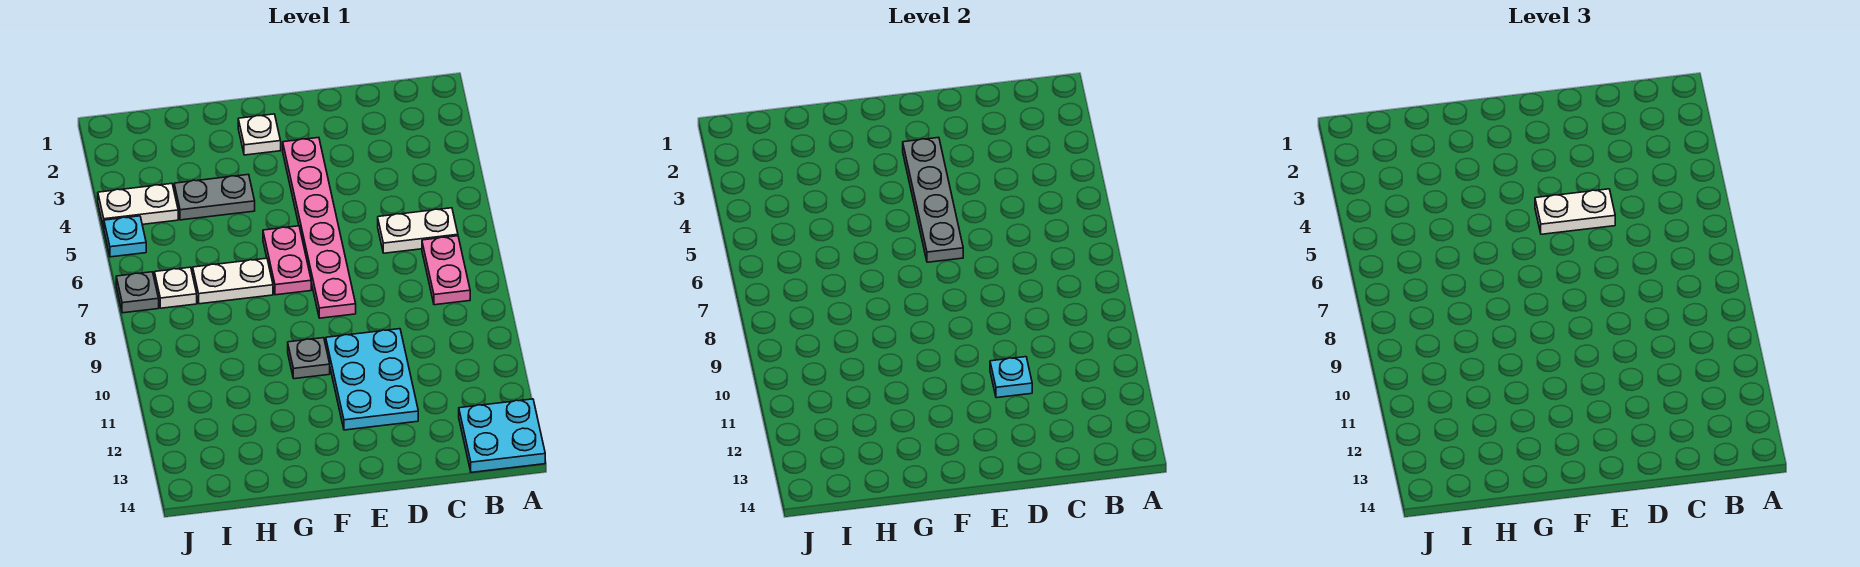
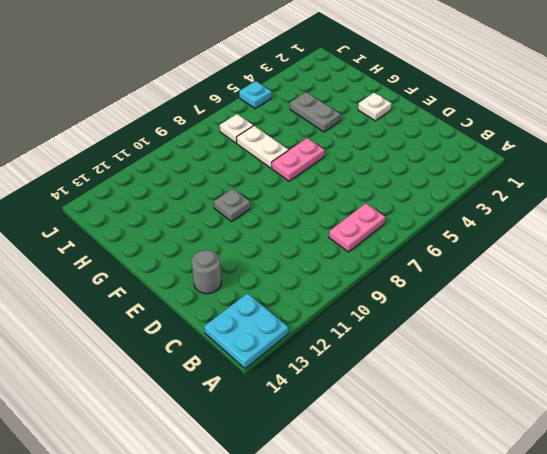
grey round brick D13 level 1 -> none
none -> white plate B6:C6 level 1
none -> cyan plate D10:E12 level 1
none -> pink plate E3:E8 level 1

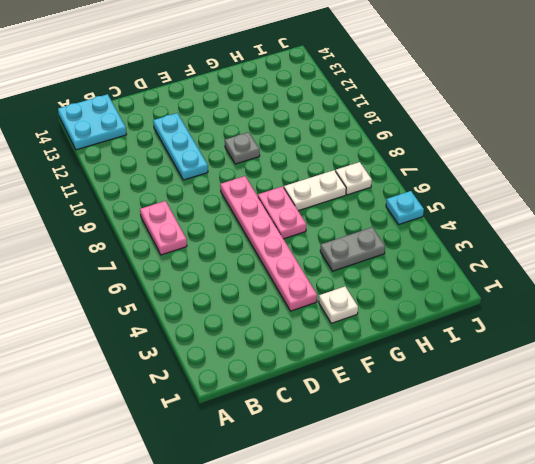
cyan plate D10:D12 level 1 -> cyan plate D10:E12 level 1
none -> white plate B6:C6 level 1
none -> white plate I4:J4 level 1
none -> grey plate J7 level 1

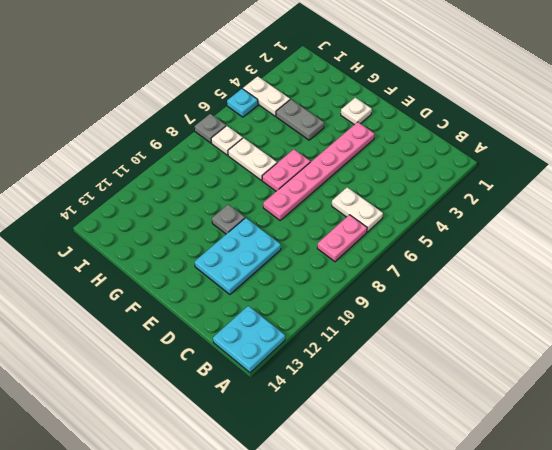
none -> cyan plate D11 level 2
none -> grey plate E3:E6 level 2
none -> white plate D5:E5 level 3

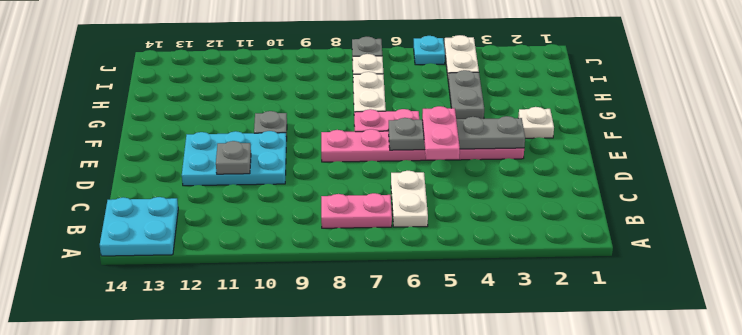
pink plate D5:E5 level 3 -> white plate D5:E5 level 3
grey plate D11 level 2 -> cyan plate D11 level 2

